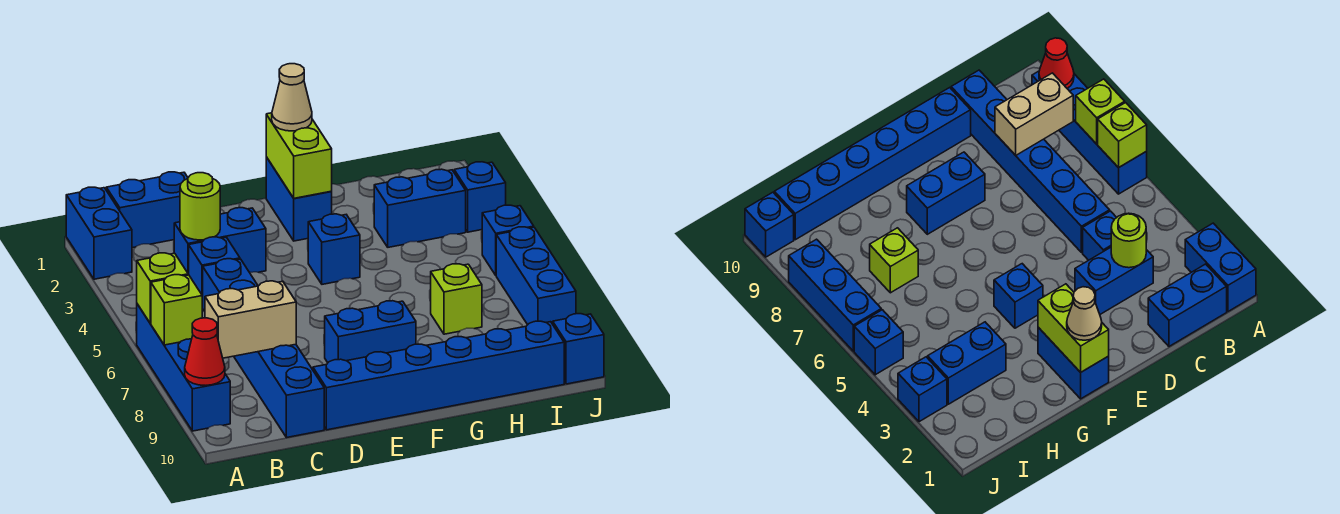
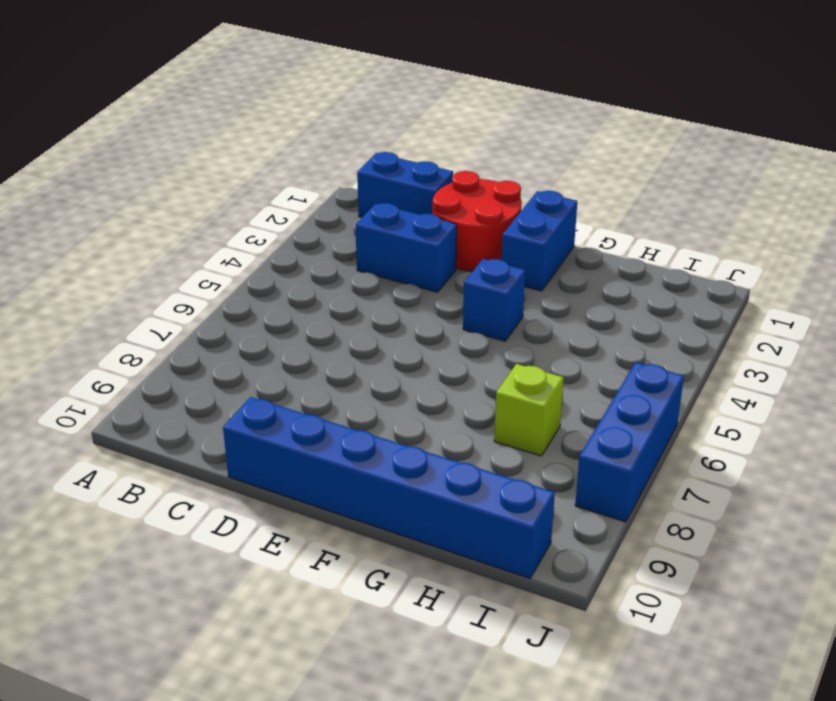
red round brick D1:E2 level 1 -> none
none -> blue brick A1:A2 level 1
none -> blue brick A6:A9 level 1
none -> blue brick C4 level 1

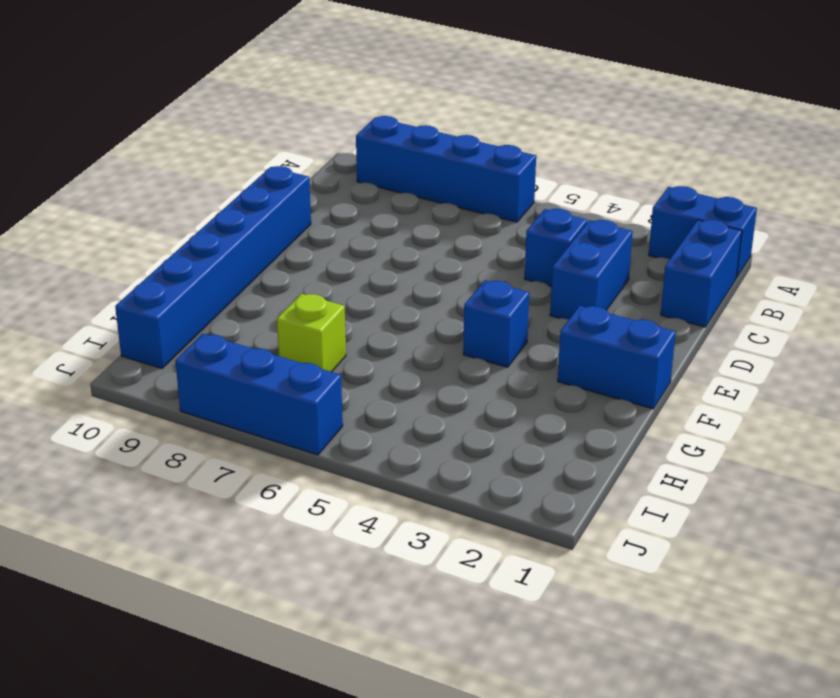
none -> blue brick C5:C10 level 1
none -> blue brick E8:F8 level 1
none -> blue brick H3:I3 level 1

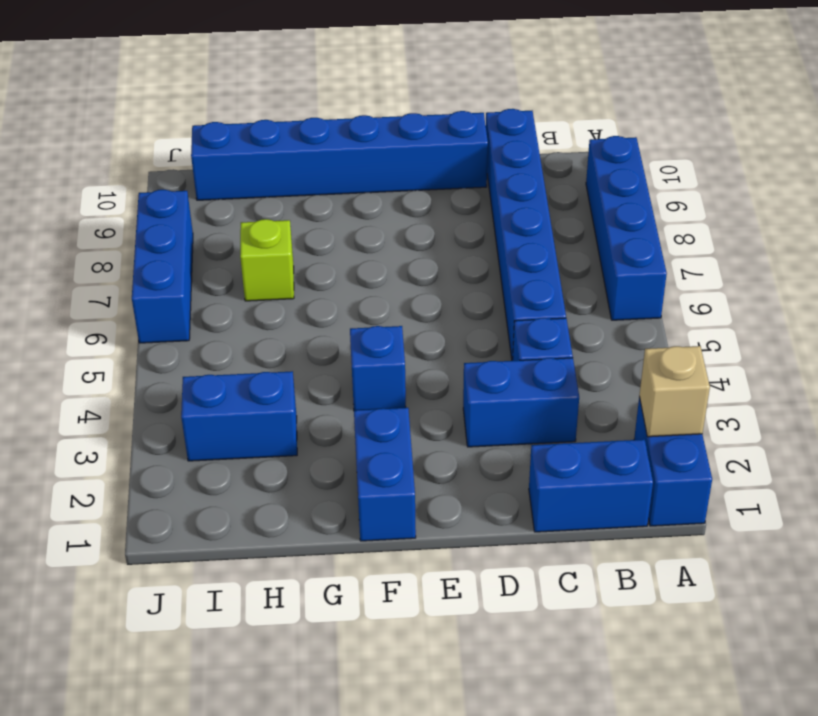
tan brick A2 level 2 -> none
none -> blue brick E8:F8 level 1
none -> blue brick J3 level 1
none -> blue brick J5 level 1

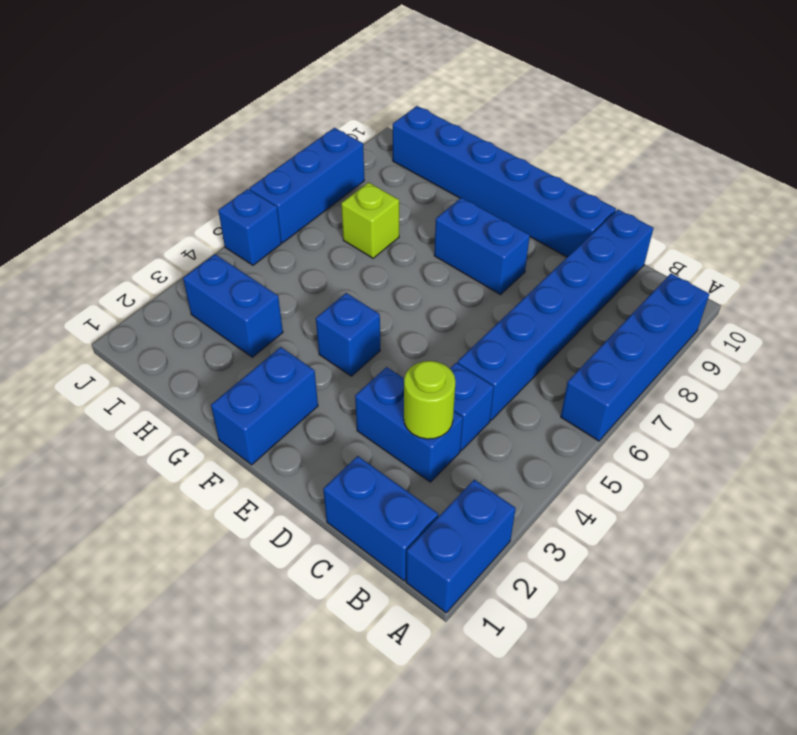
none -> blue brick J3 level 1
none -> blue brick J10 level 1
none -> lime brick A6 level 2

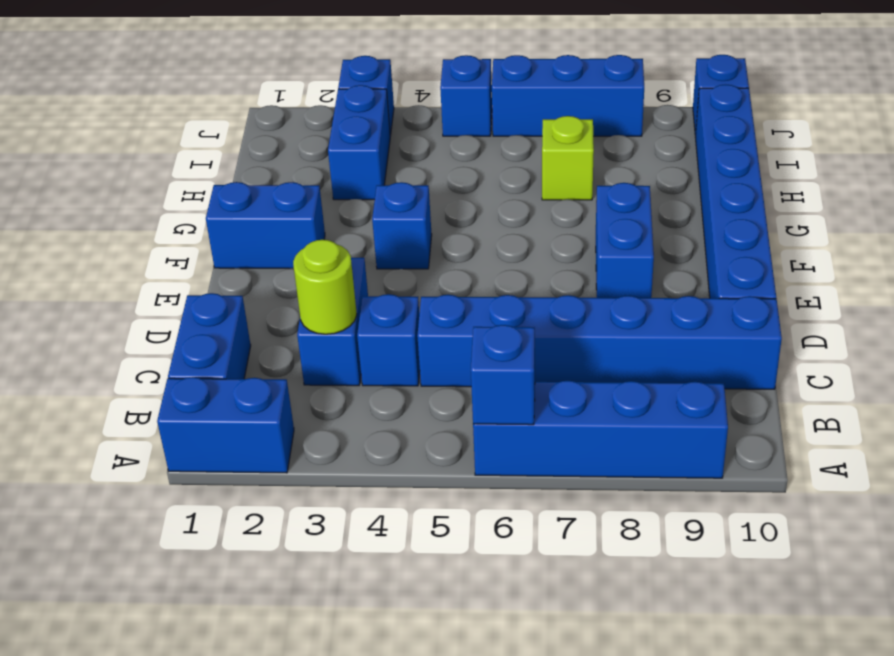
blue brick A6 level 2 -> lime brick A6 level 2
none -> lime brick A7 level 2
none -> red cone A9 level 2
none -> tan brick B8:C8 level 2

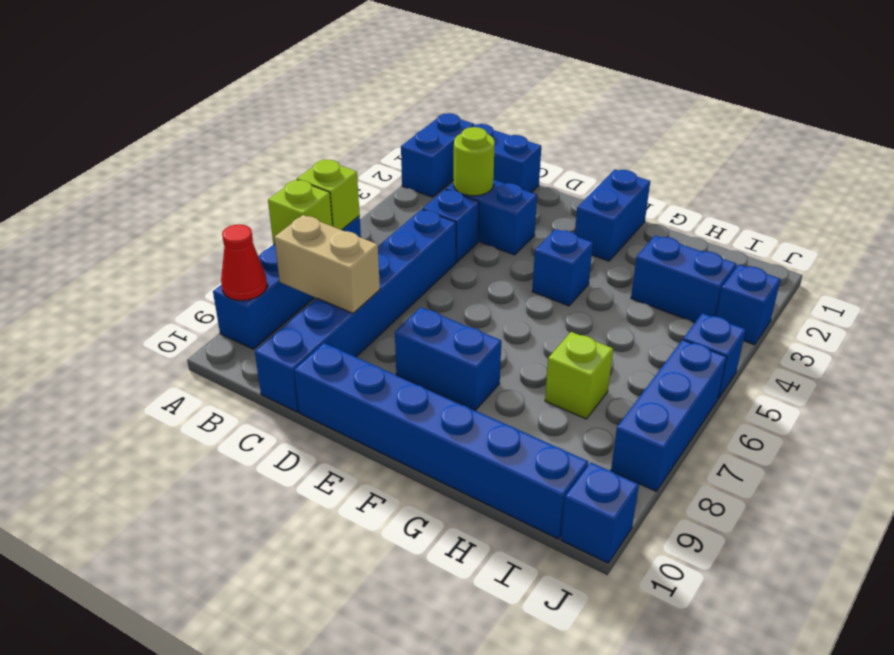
none -> lime brick F1:F2 level 2
none -> tan cone F1 level 3

